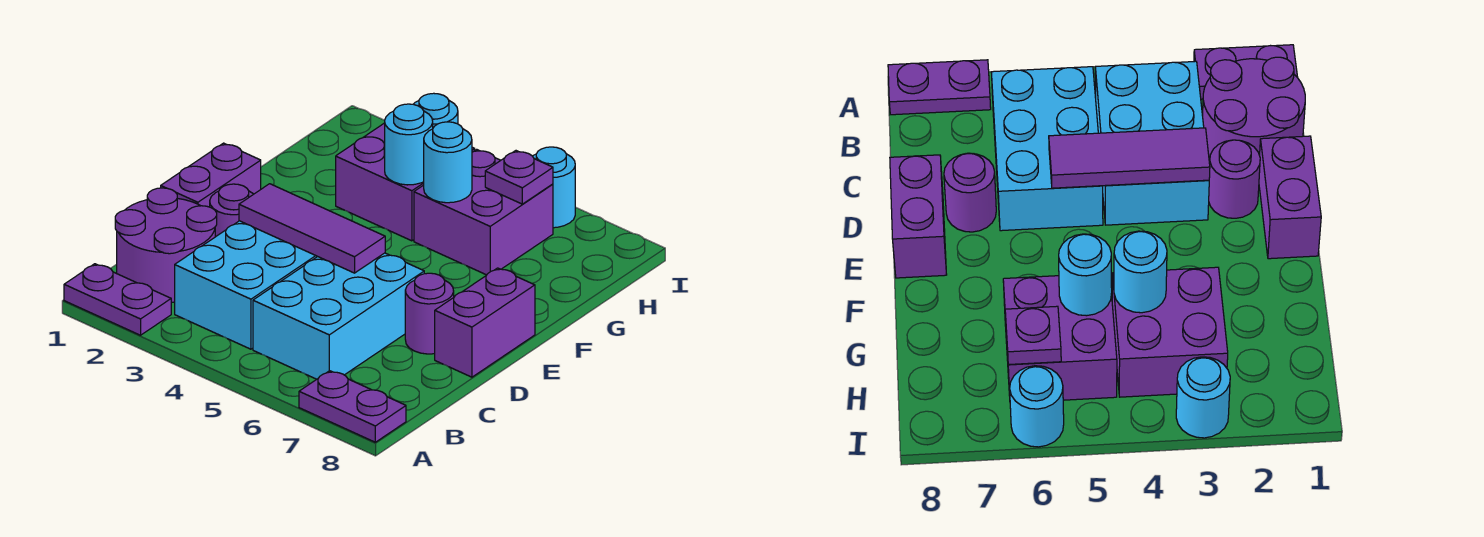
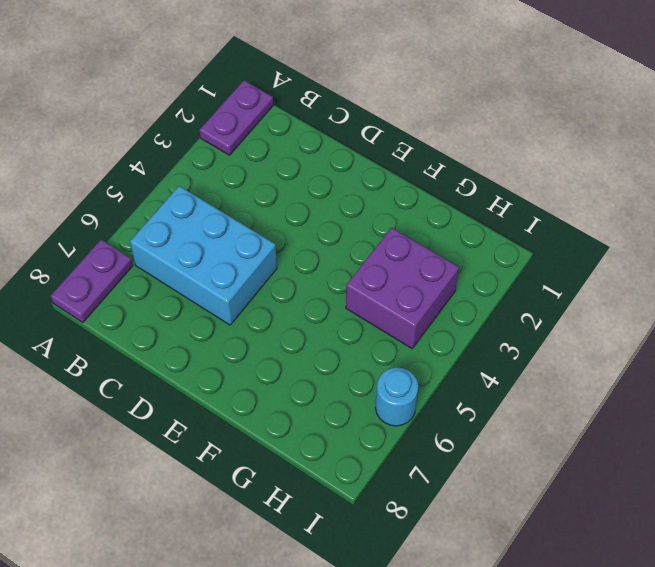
none -> purple round brick B1:C2 level 1
none -> cyan brick B3:D4 level 1
none -> purple brick D1:E1 level 1

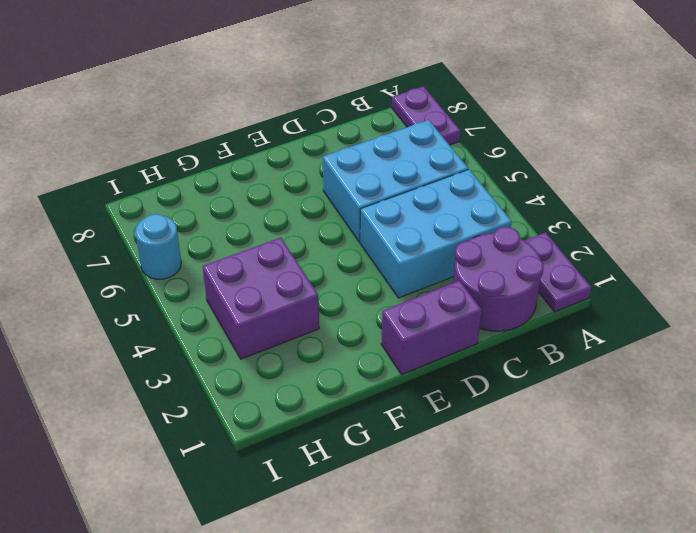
none -> purple round brick D2 level 1
none -> purple round brick D7 level 1
none -> purple brick D8:E8 level 1

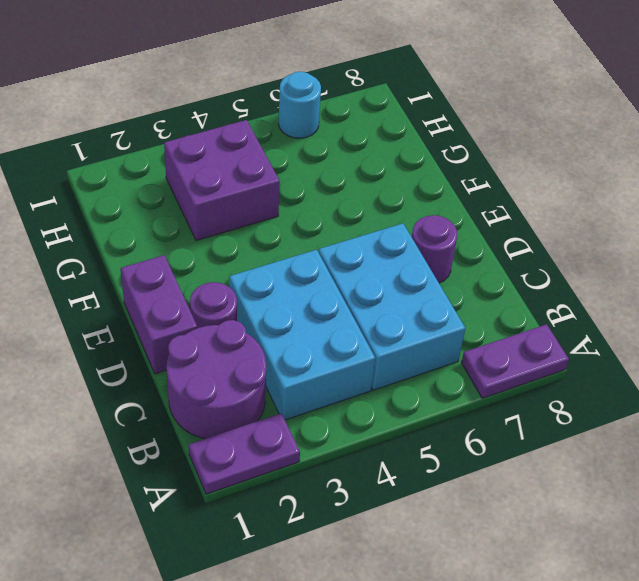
none -> purple brick D8:E8 level 1
none -> purple brick G5:H6 level 1
none -> cyan round brick I3 level 1

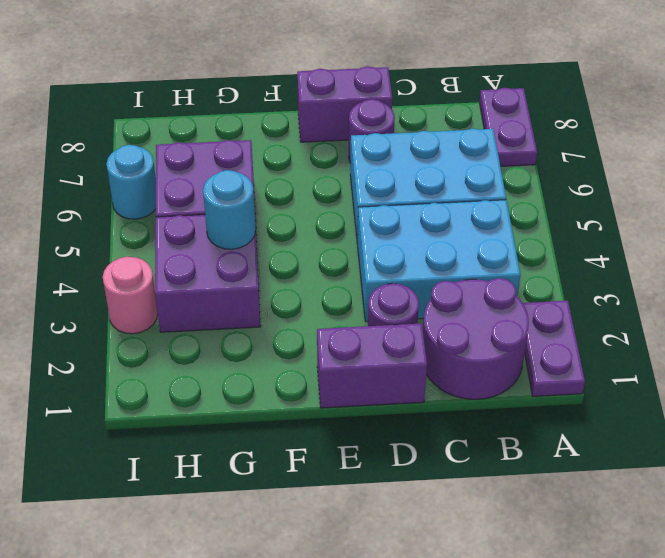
pink round brick I3 level 1 -> cyan round brick I3 level 1
none -> purple tile D3:D5 level 2
none -> cyan round brick G5 level 2
none -> purple plate H6 level 2

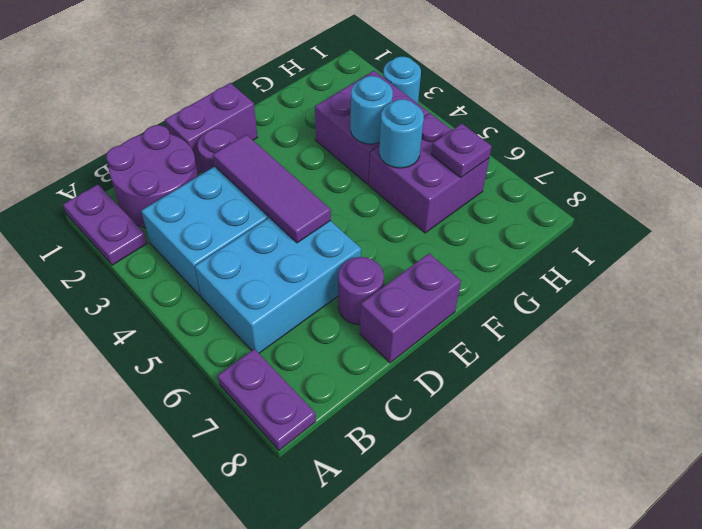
none -> cyan round brick I6 level 1

